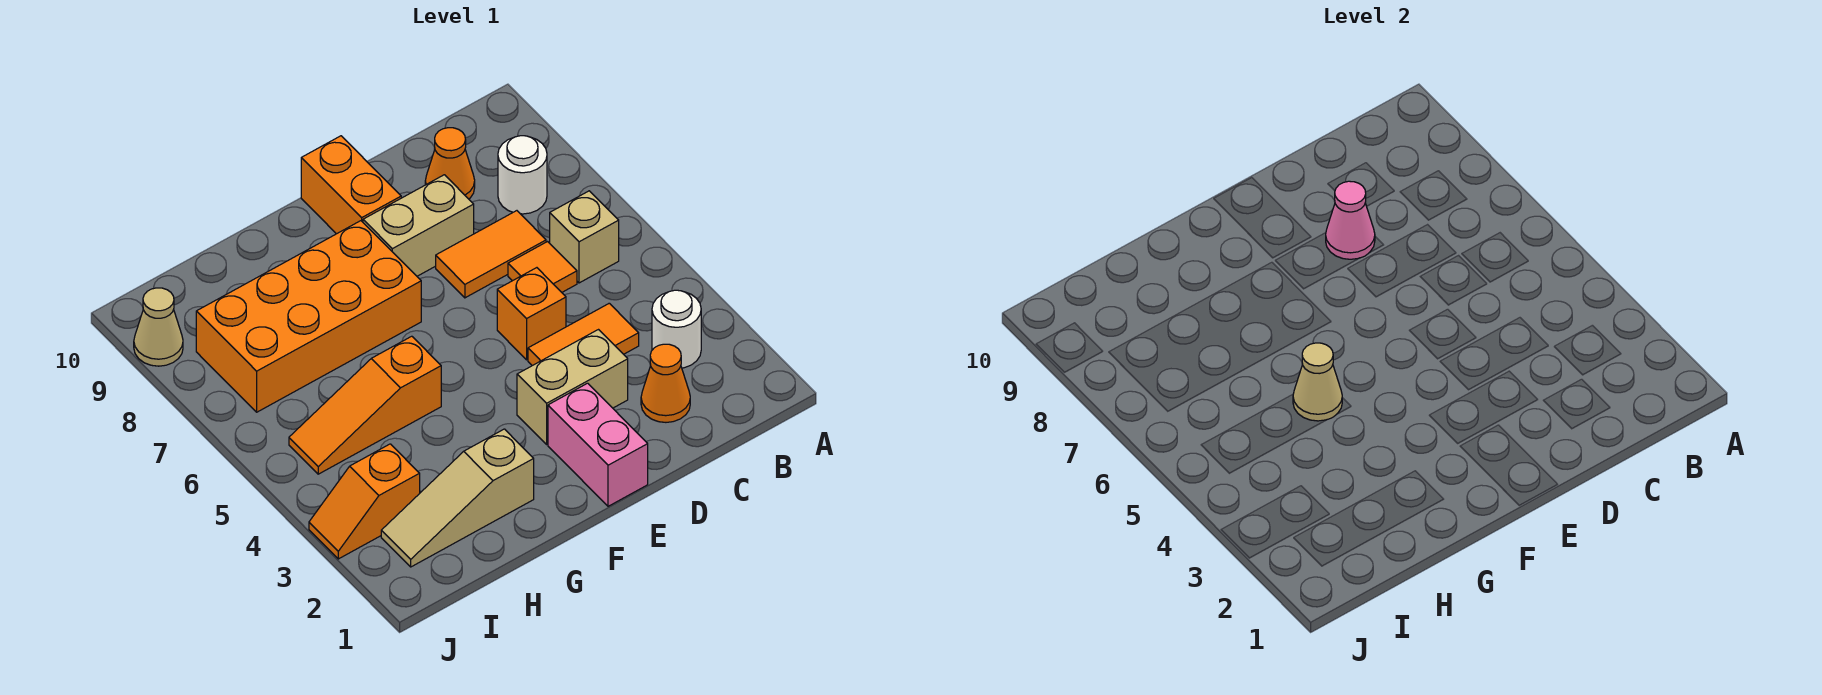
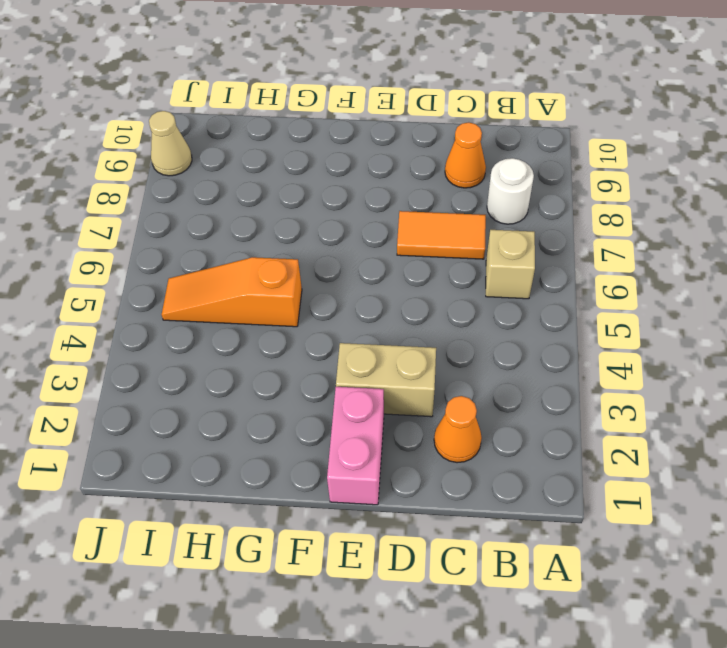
none -> white round brick B3 level 1
none -> orange tile C4:D4 level 1
none -> orange tile C6 level 1

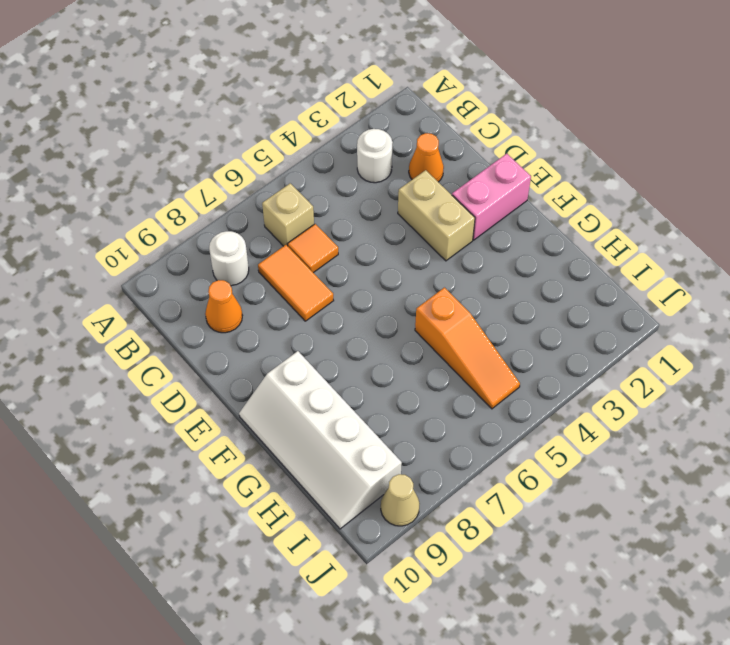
white slope F9:I10 level 1 top 9 -> none
none -> orange tile C4:D4 level 1
none -> orange brick D5 level 1
none -> tan brick D8:E8 level 1

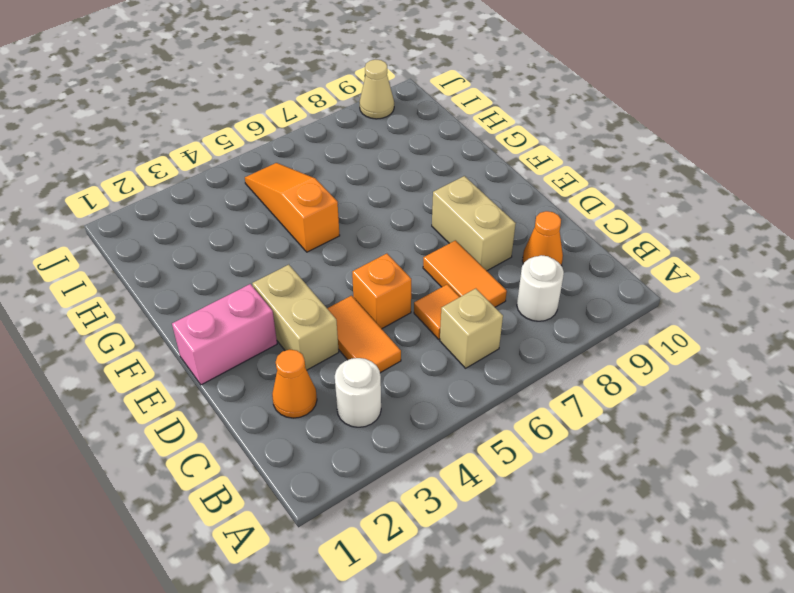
none -> orange brick E9:E10 level 1
none -> orange brick F7:I8 level 1
none -> tan slope G2:I2 level 1 top G

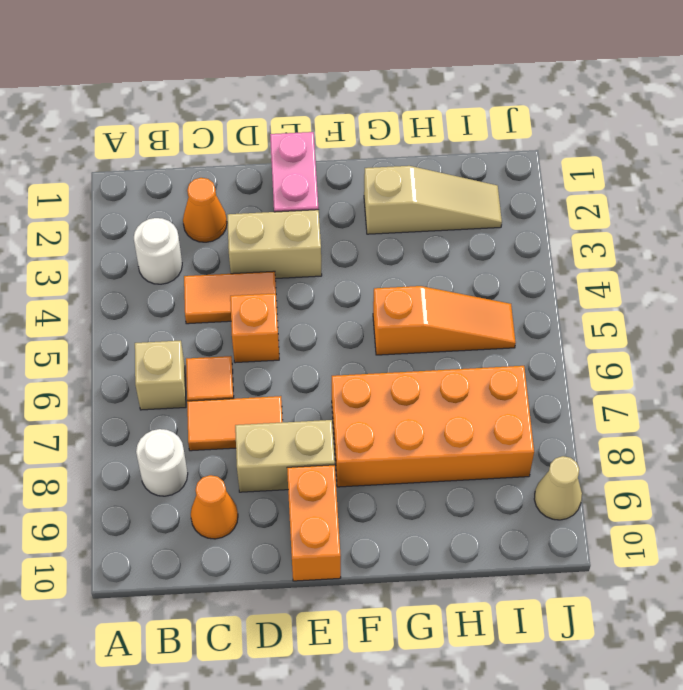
none -> orange slope I3:J3 level 1 top I
none -> pink cone D8 level 2
none -> tan cone G5 level 2

